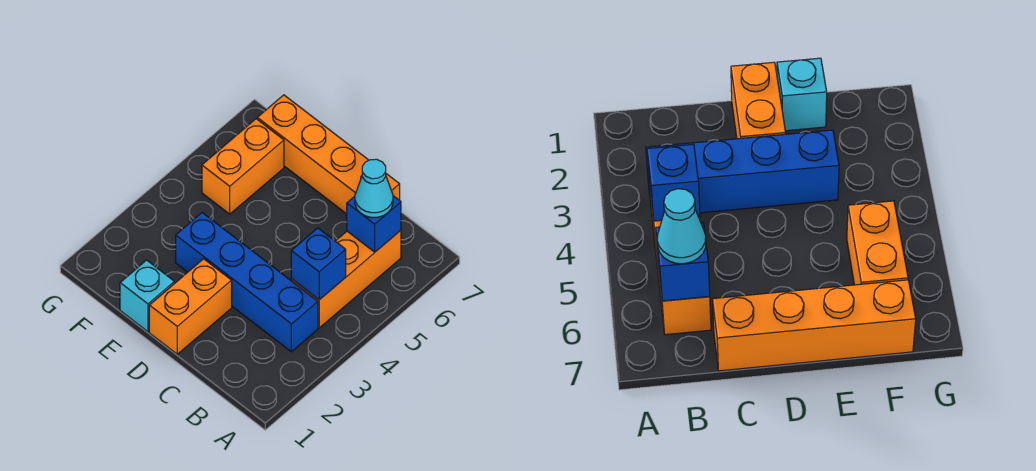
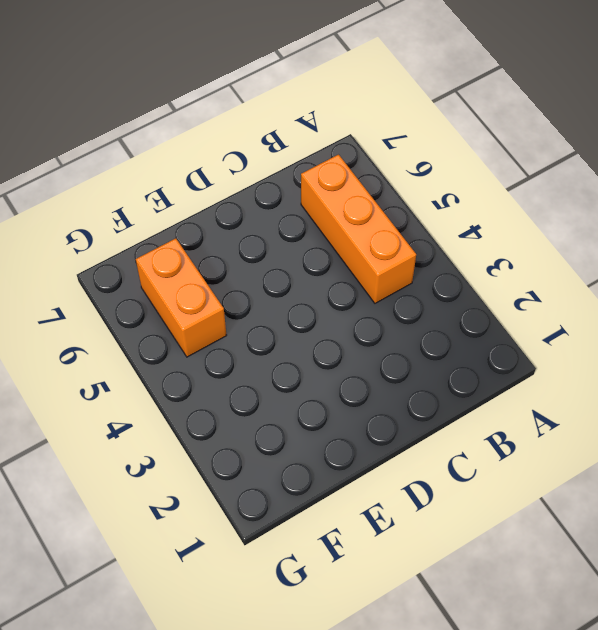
none -> blue brick B3:E3 level 1
none -> orange brick C7:F7 level 1

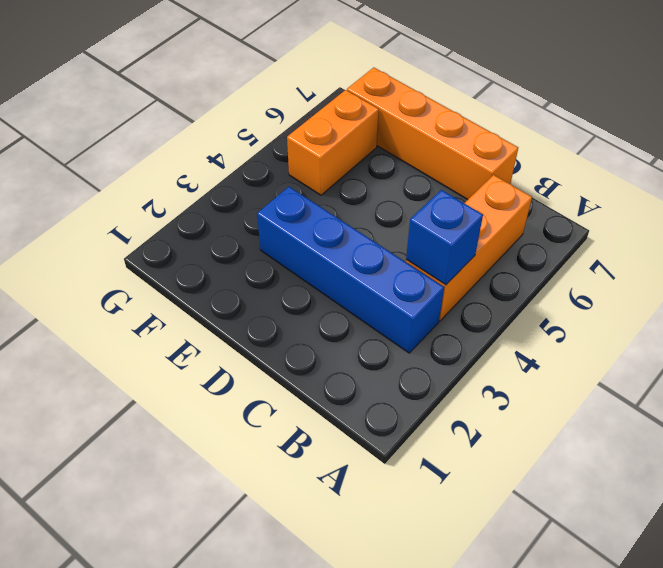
none -> orange brick D1:D2 level 1
none -> cyan brick E1 level 1

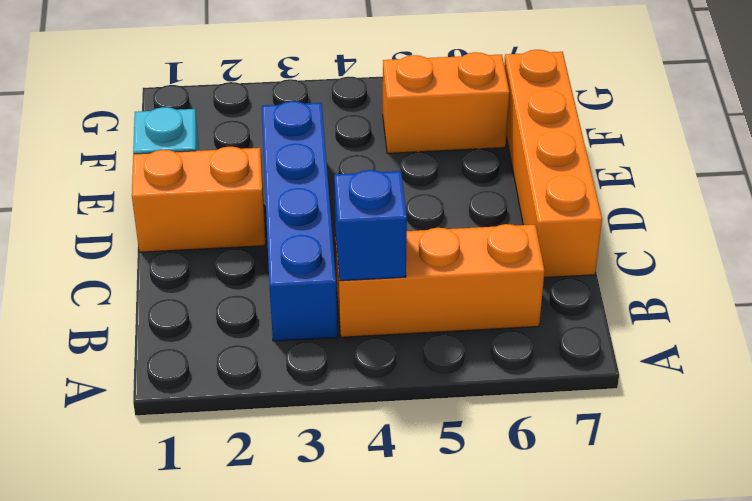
none -> blue brick B6 level 2
none -> cyan cone B6 level 3

